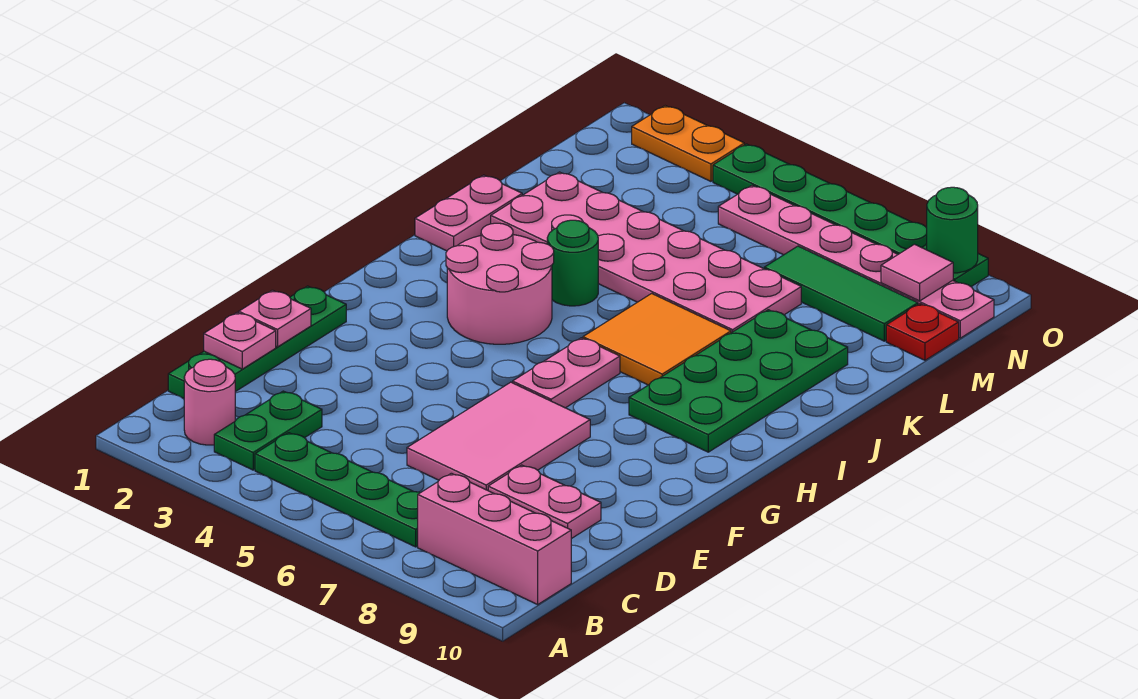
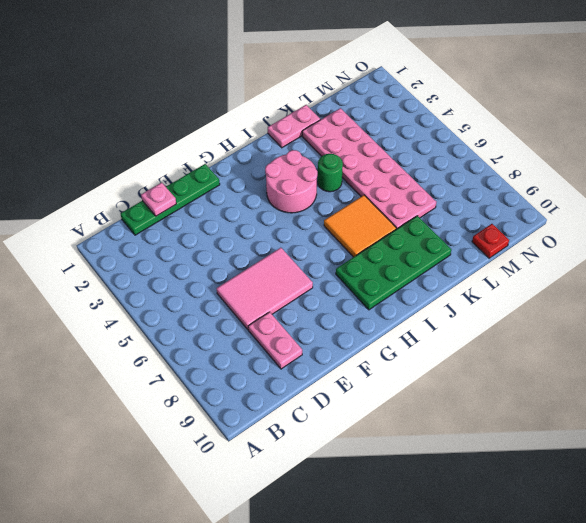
none -> pink round brick B2 level 1
none -> green plate B3:C3 level 1
none -> green plate B4:B7 level 1

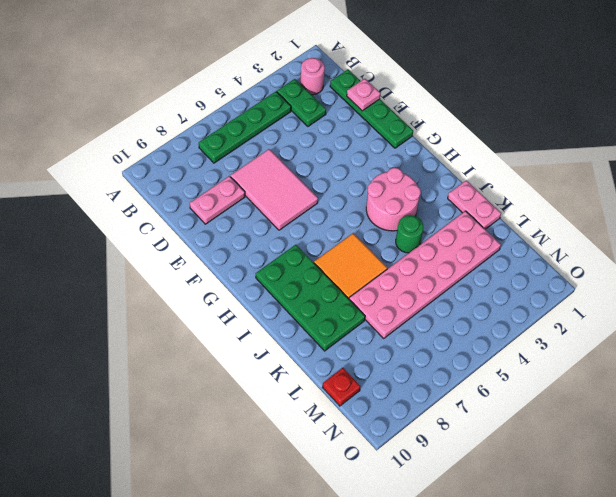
none -> pink brick B8:B10 level 1
none -> pink plate G6:H6 level 1
none -> green tile M7:M9 level 1

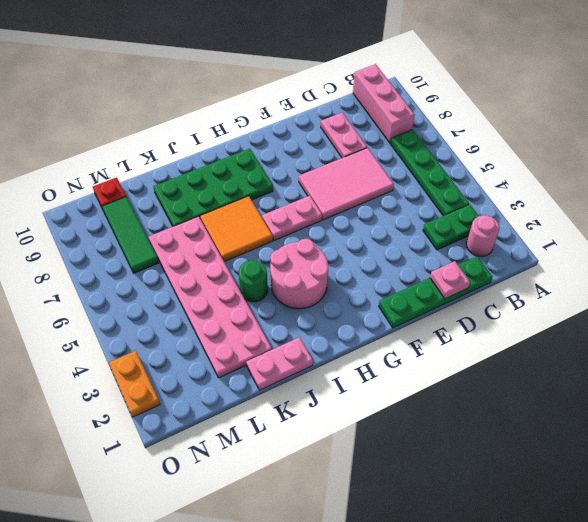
none -> pink plate N5:N10 level 1
none -> green plate O4:O9 level 1
none -> pink plate E1 level 2

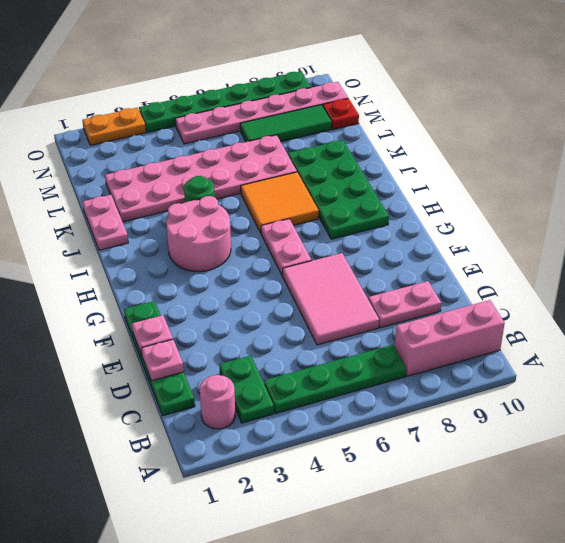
none -> pink tile N9 level 2
none -> green round brick O9 level 2

